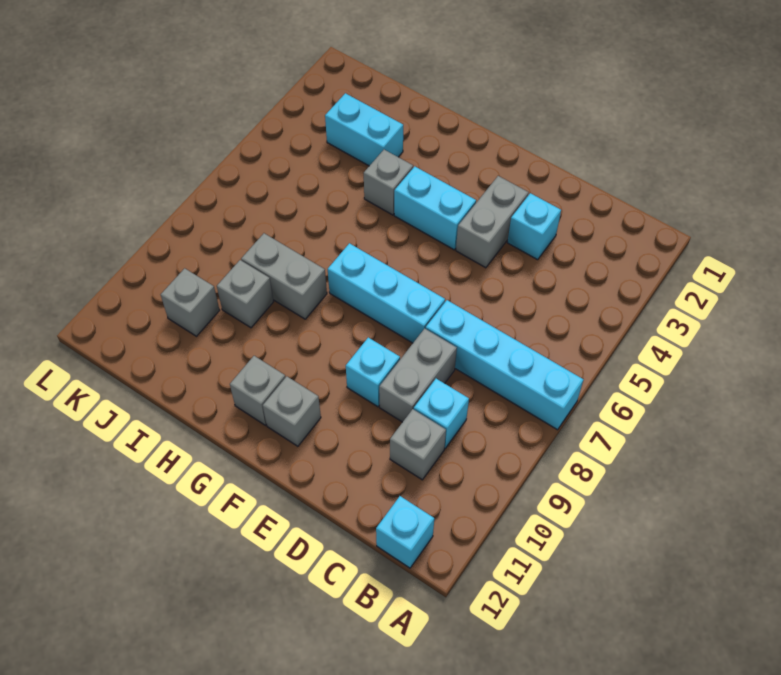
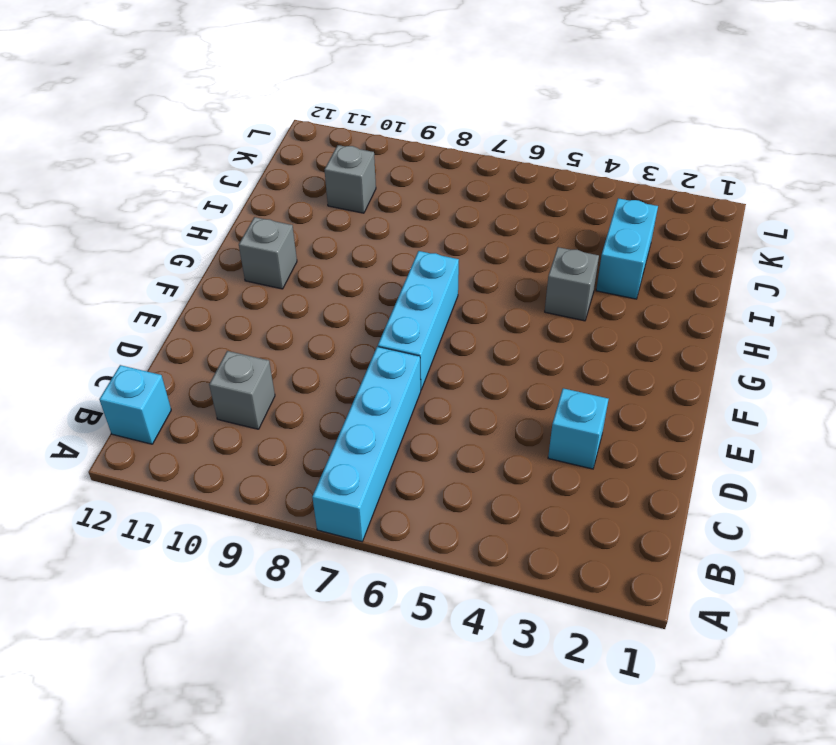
none -> cyan brick C9 level 1
none -> grey brick D8:D9 level 1
none -> grey brick E3:E4 level 1

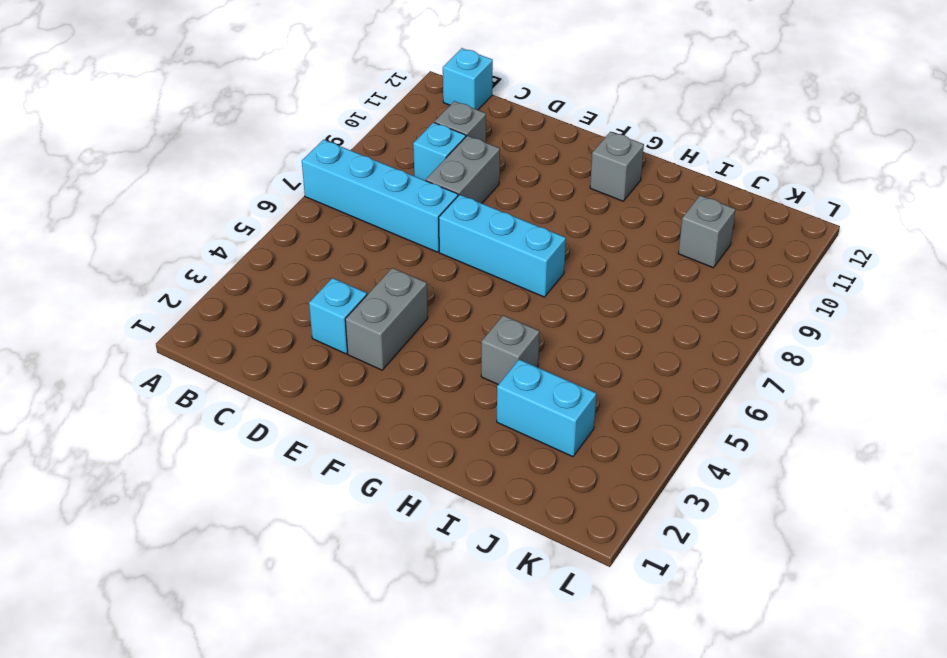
none -> cyan brick E9 level 1
none -> cyan brick F4:G4 level 1
none -> grey brick F11 level 1

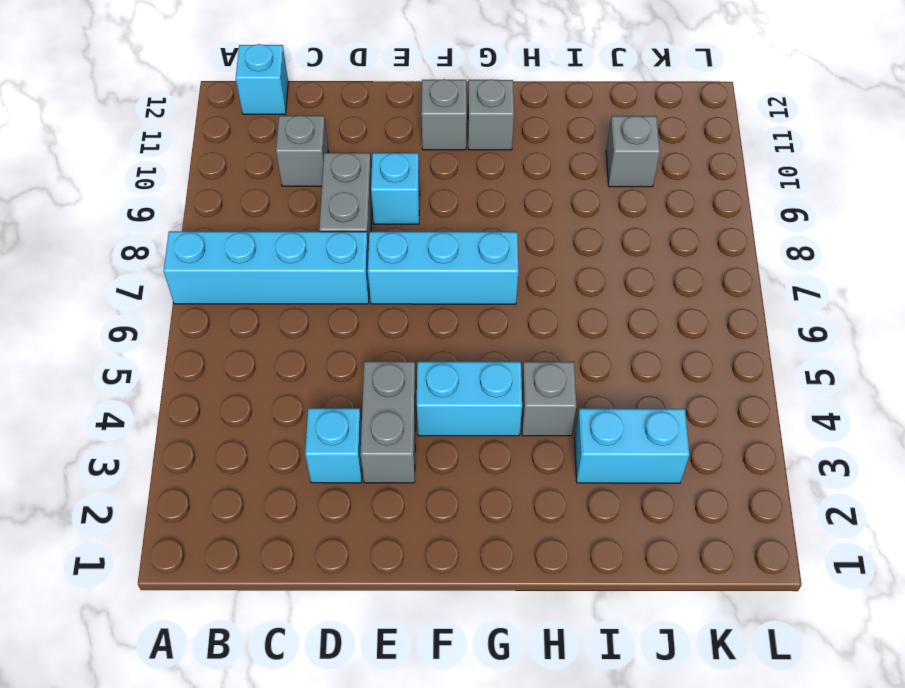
none -> cyan brick C9 level 1
none -> grey brick H8:I8 level 1
none -> grey brick I9 level 1

